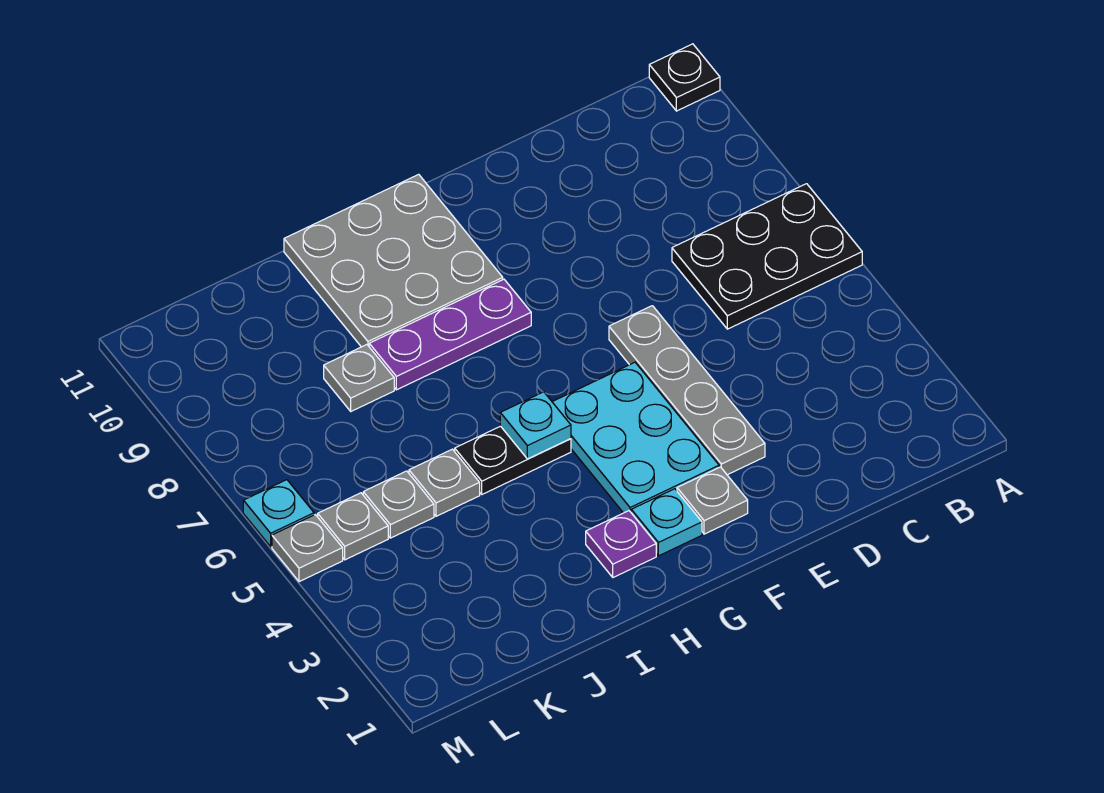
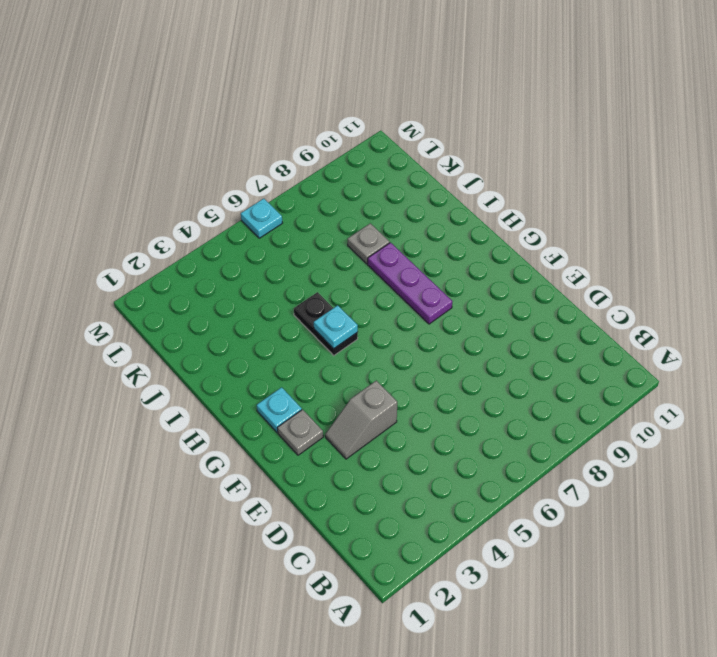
grey slope E3:E4 level 1 top 4 -> grey plate E3:E6 level 1
none -> black plate A6:C7 level 1
none -> black plate A11 level 1
none -> cyan plate F3:G5 level 1

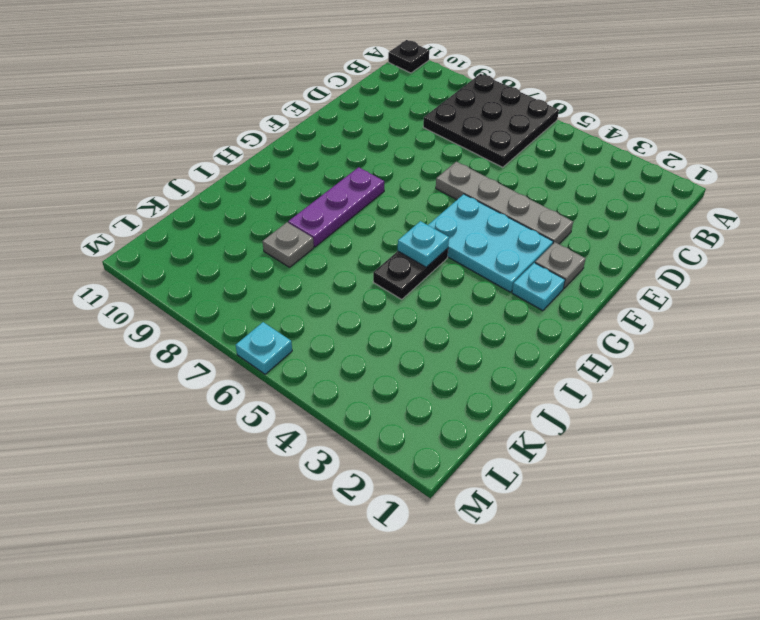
black plate A6:C8 level 1 -> black plate A6:C7 level 1
none -> grey plate G9:I11 level 1
none -> purple plate H2 level 1
none -> grey plate J5 level 1

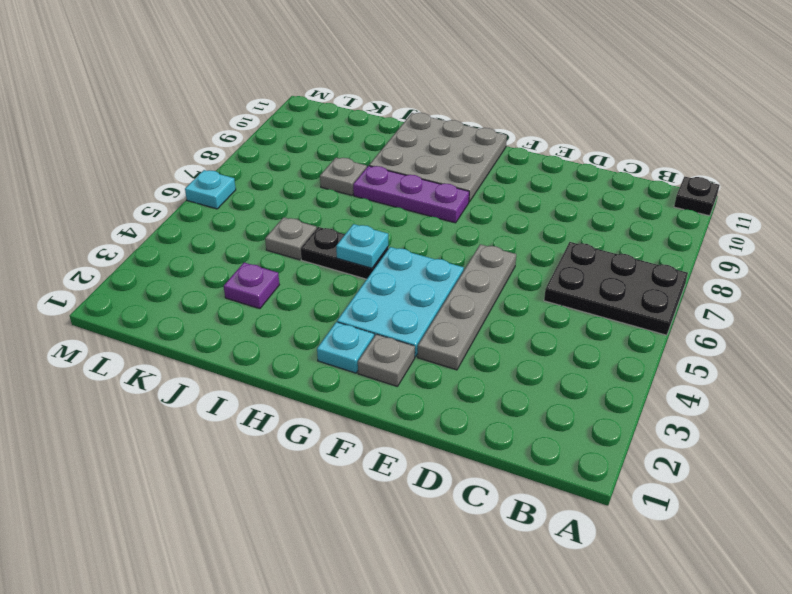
purple plate J3 level 1 -> purple plate H2 level 1
none -> grey plate K5 level 1
none -> grey plate L5 level 1
none -> grey plate M5 level 1

